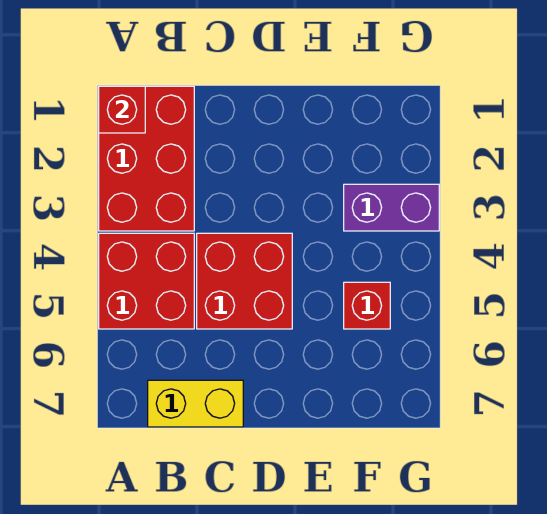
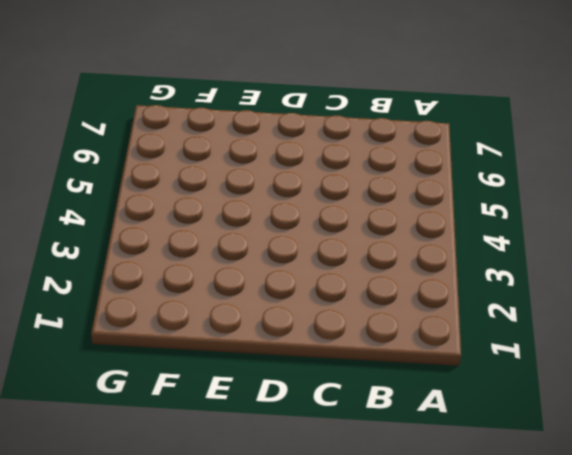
none -> red brick A1:B3 level 1
none -> red brick A4:B5 level 1

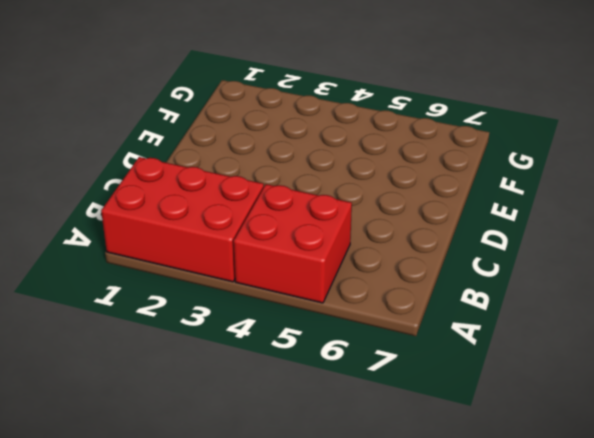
none -> yellow brick B7:C7 level 1
none -> red brick C4:D5 level 1

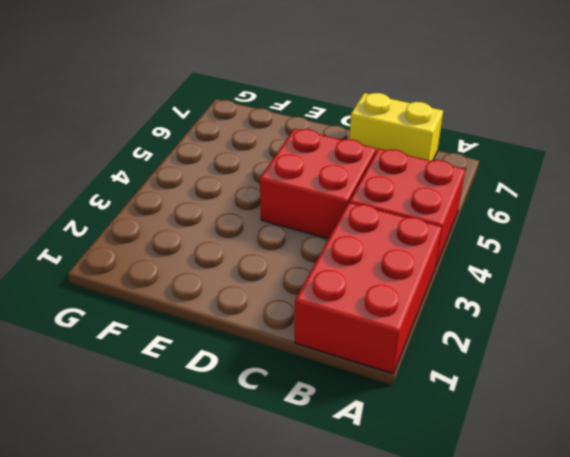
none -> purple brick F3:G3 level 1
none -> red brick F5 level 1

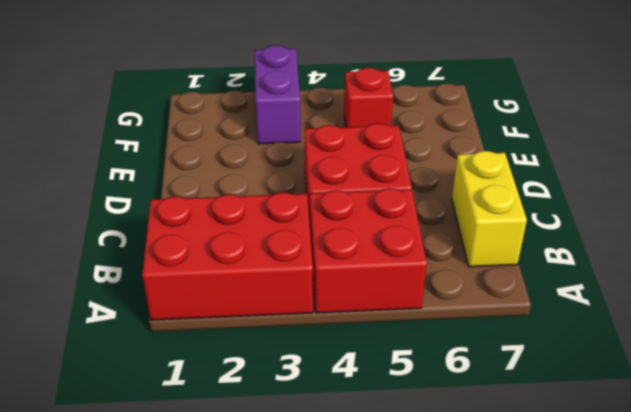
none -> red brick A1 level 2

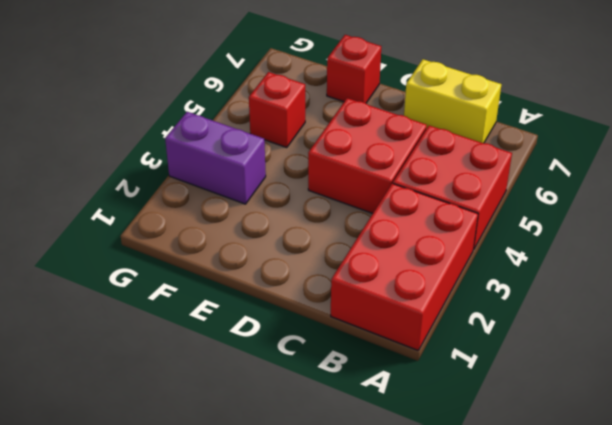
red brick E7 level 1 -> red brick A1 level 2

